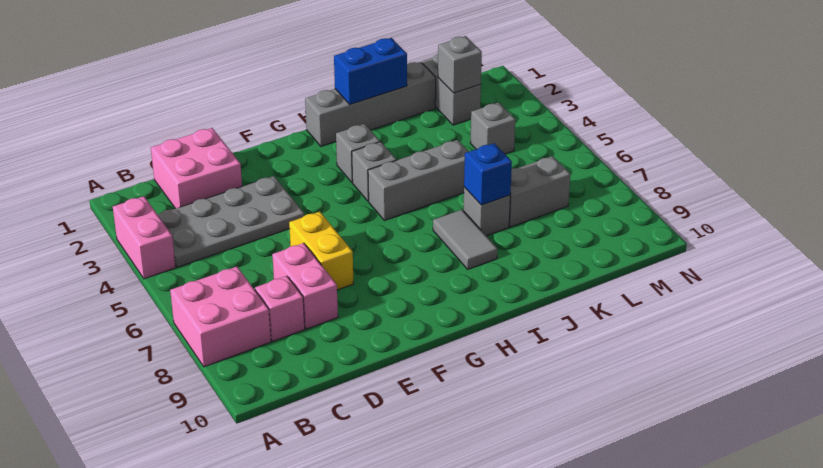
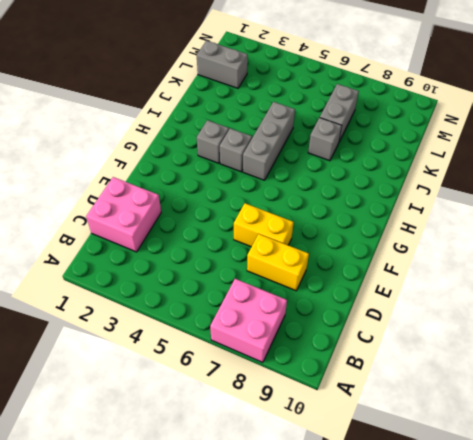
yellow brick D7:D8 level 1 -> pink brick D7:D8 level 1
none -> pink brick A3:A4 level 1
none -> grey plate B3:E4 level 1
none -> pink brick C8 level 1

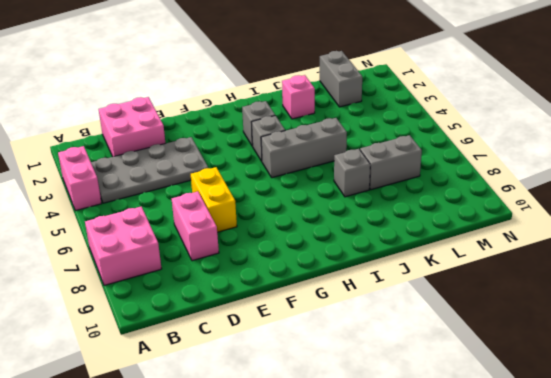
pink brick J2 level 1 -> pink brick C8 level 1
none -> grey brick H1:K1 level 1
none -> grey tile I7:I8 level 1
none -> grey brick L4 level 1

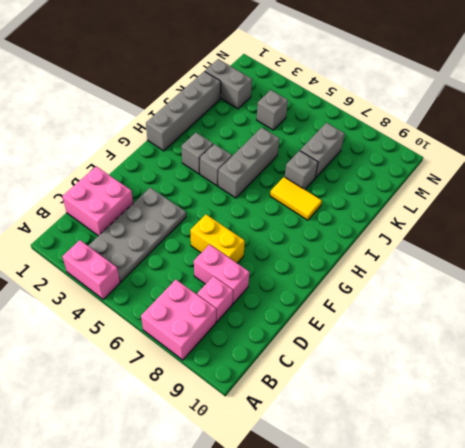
yellow tile I7:I8 level 1 -> grey tile I7:I8 level 1
none -> blue brick I1:J1 level 2
none -> blue brick J7 level 2
none -> grey brick L2 level 2

